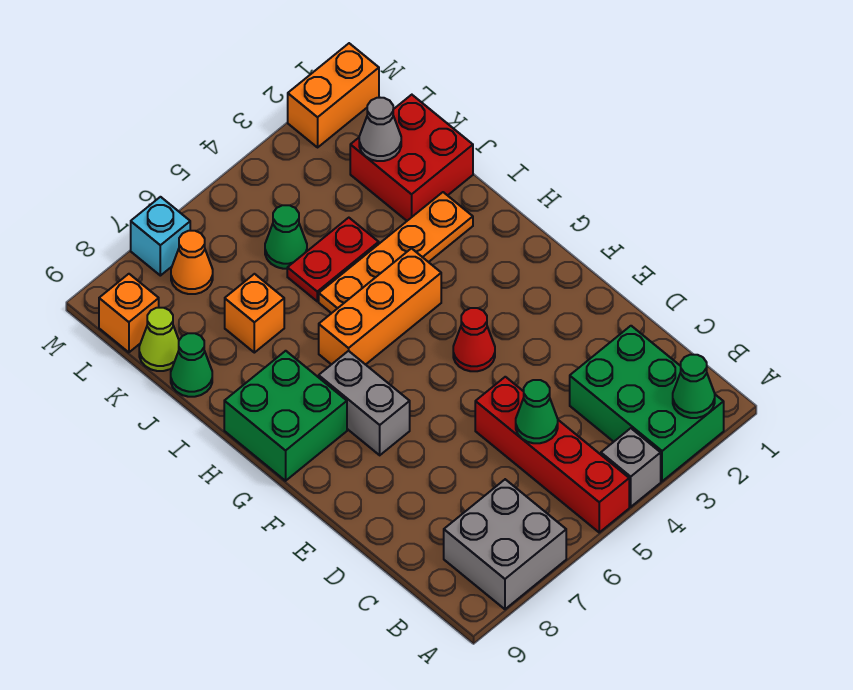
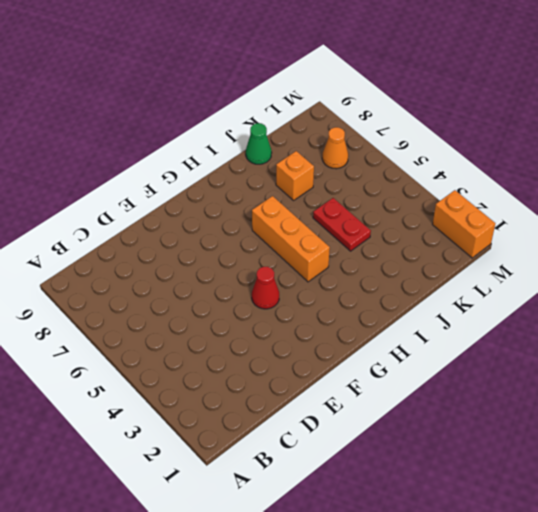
none -> green brick A2:C3 level 1
none -> grey brick A4 level 1
none -> red brick A5:D5 level 1

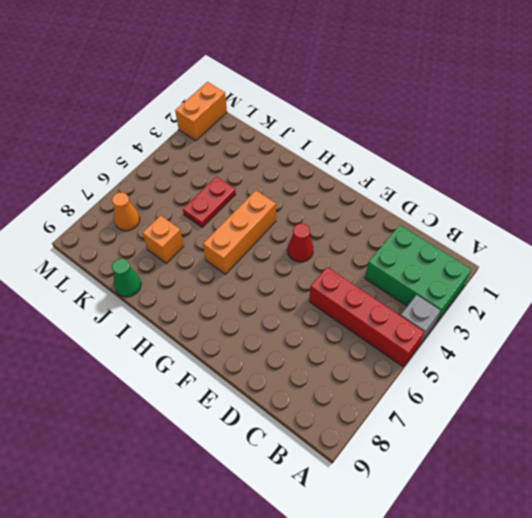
none -> grey brick A7:B8 level 1
none -> grey brick F7:G7 level 1
none -> green brick G8:H9 level 1

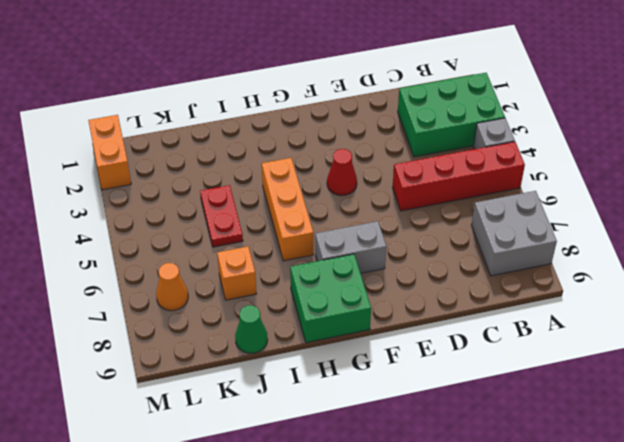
none -> orange plate I2:I5 level 1
none -> red brick J1:K2 level 1
none -> green cone K5 level 1

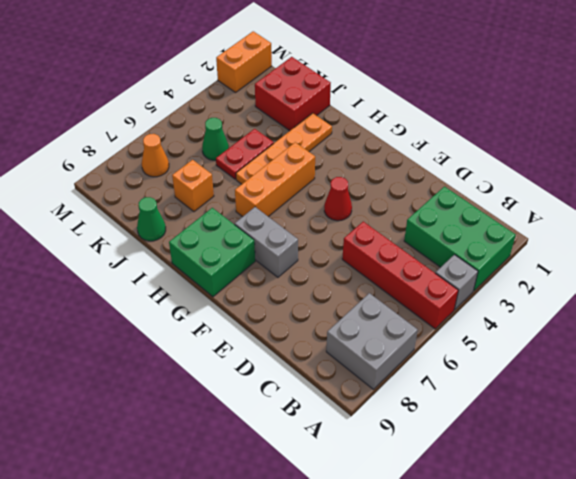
none -> lime cone K9 level 1
none -> orange brick L9 level 1
none -> cyan brick M7 level 1

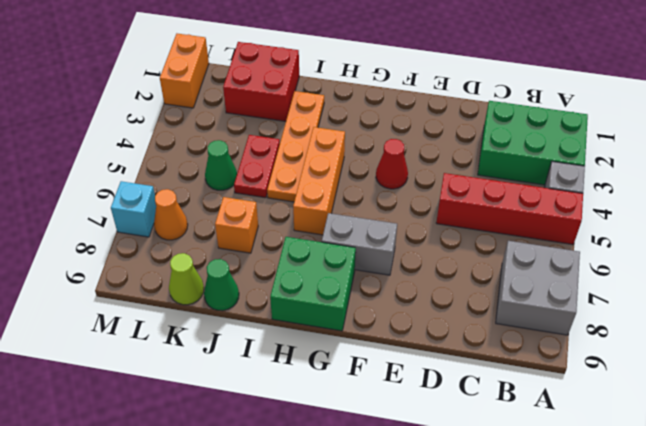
none -> orange brick L9 level 1
none -> green cone A2 level 2
none -> green cone C5 level 2

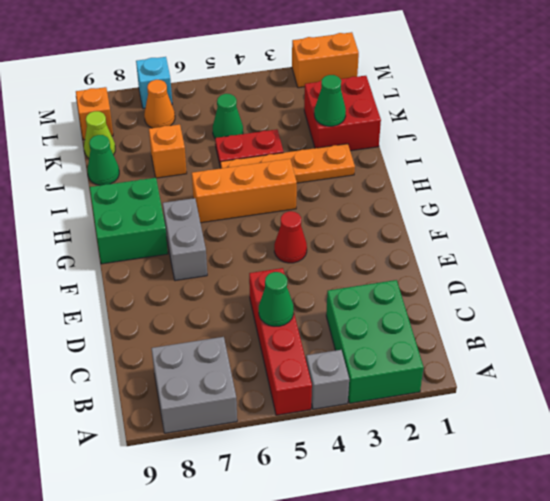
green cone J2 level 2 -> green cone A2 level 2
none -> grey cone K2 level 2

